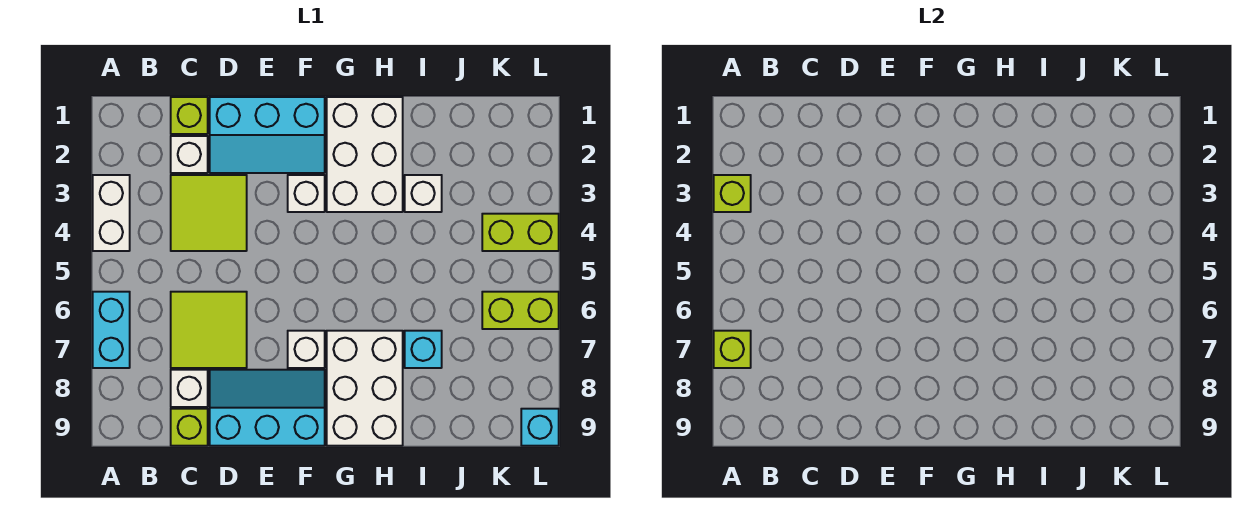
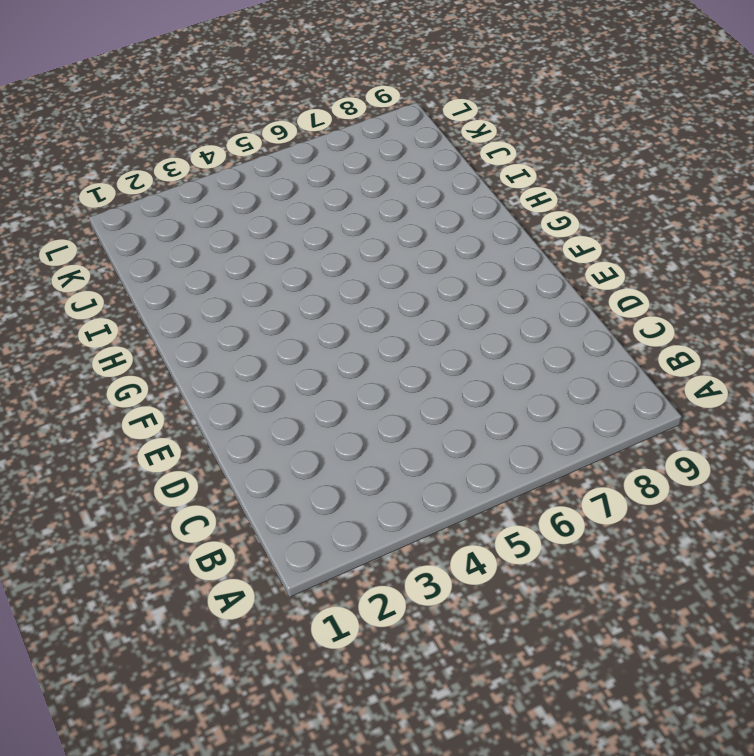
none -> white brick A3:A4 level 1
none -> cyan brick A6:A7 level 1
none -> lime brick C1 level 1

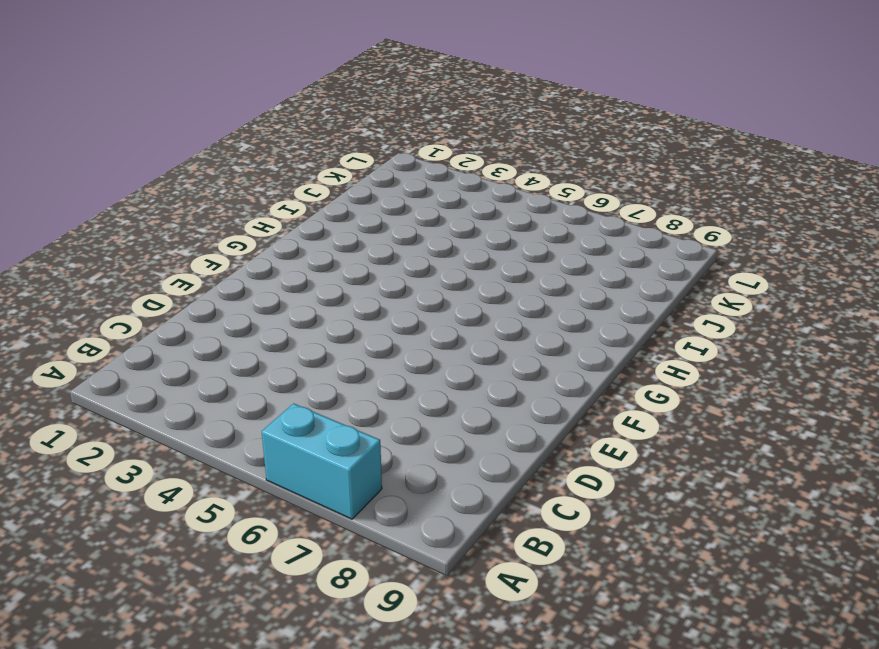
none -> white brick A3:A4 level 1
none -> lime brick C1 level 1
none -> white brick C2 level 1

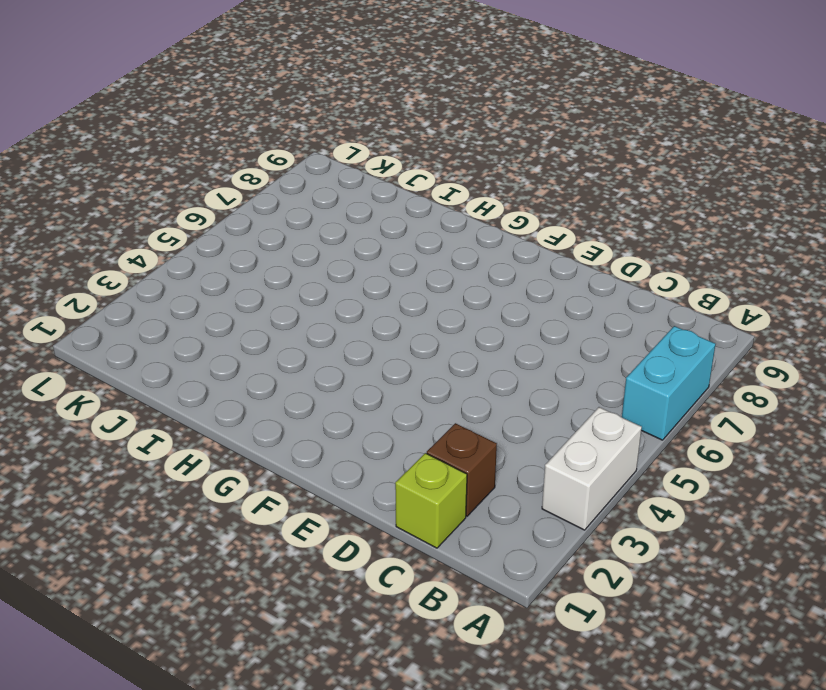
brown brick C2 level 1 -> white brick C2 level 1
none -> lime tile C3:D4 level 1
none -> lime tile C6:D7 level 1
none -> white brick C8 level 1

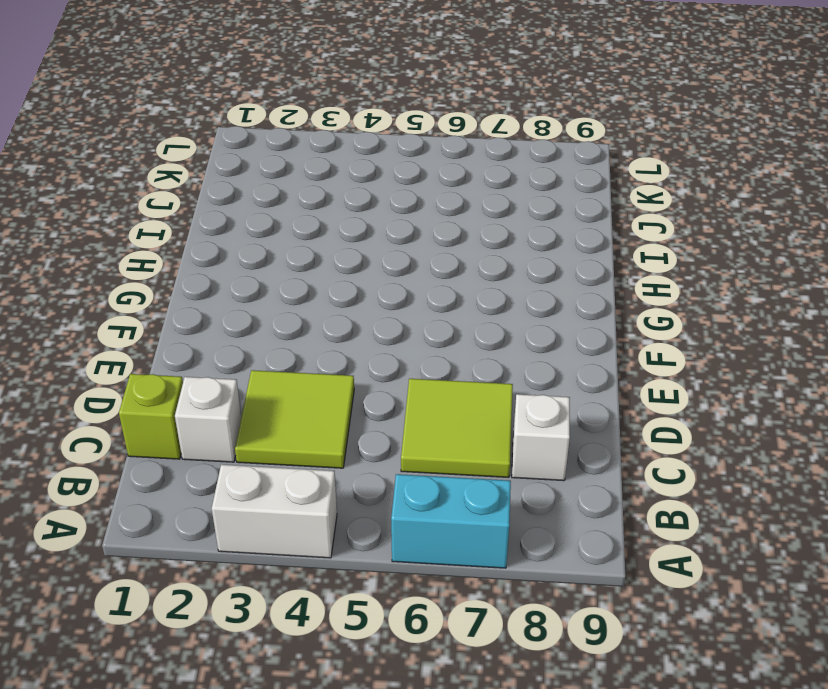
none -> lime brick C9 level 1
none -> cyan slope D1:F2 level 1 top 1
none -> cyan slope D8:F9 level 1 top 9

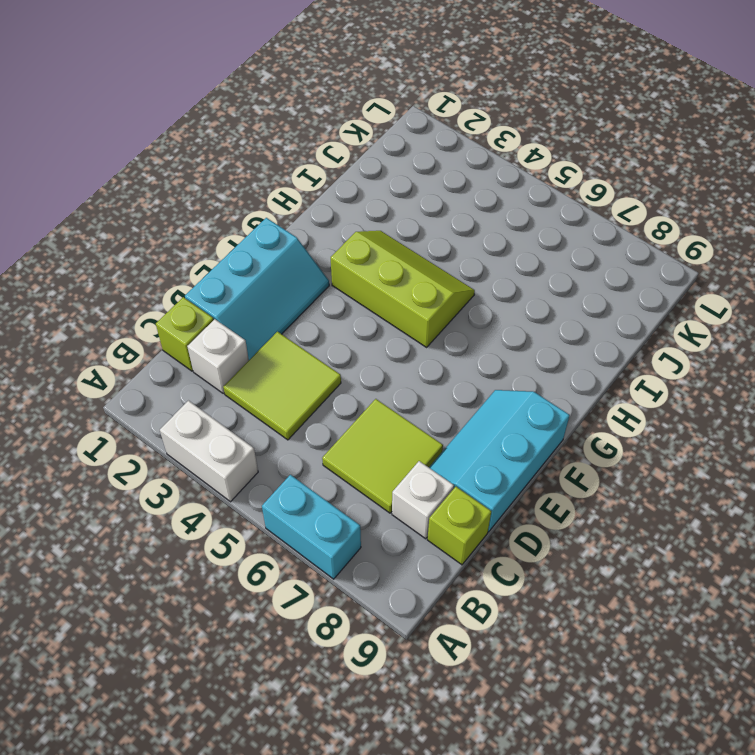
lime slope G3:H5 level 1 top G -> white brick G1:H3 level 1
none -> white brick F3 level 1
none -> white brick F7 level 1
none -> white brick G7:H9 level 1

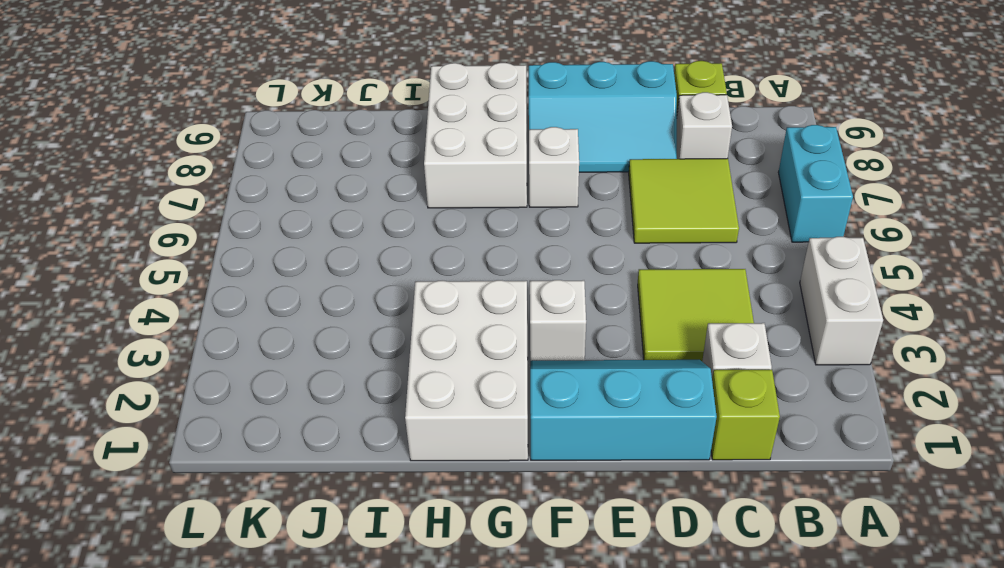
none -> white brick I3 level 1
none -> cyan brick I7 level 1
none -> lime brick K4:L4 level 1

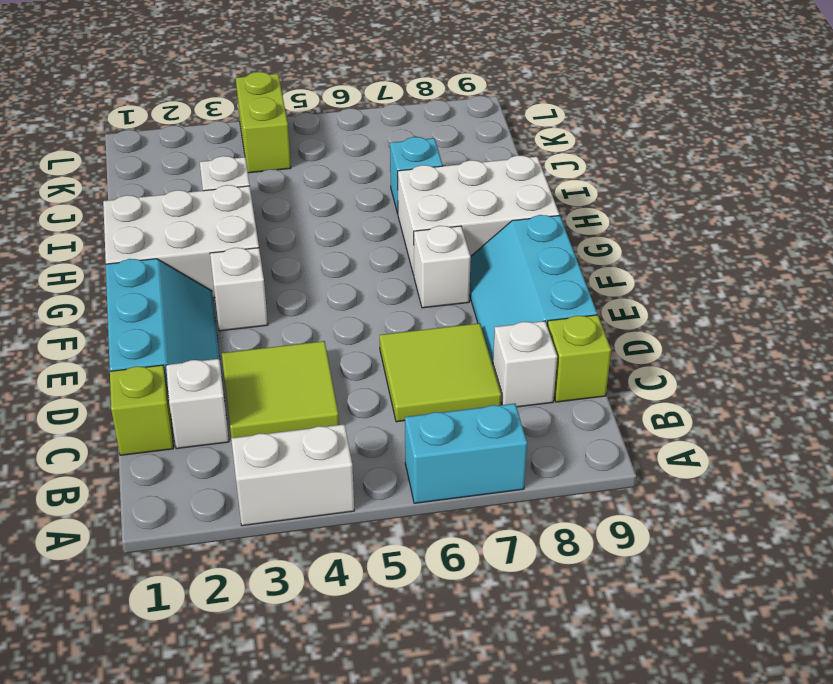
none -> lime brick K6:L6 level 1
none -> cyan brick L9 level 1
none -> lime brick A3 level 2

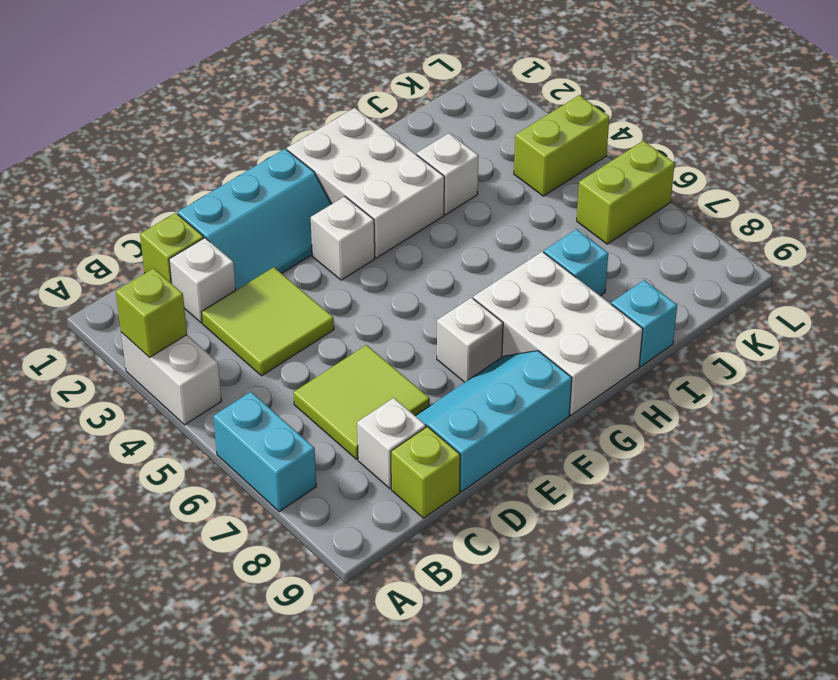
cyan brick I9 level 1 -> cyan brick L9 level 1
none -> lime brick A7 level 2

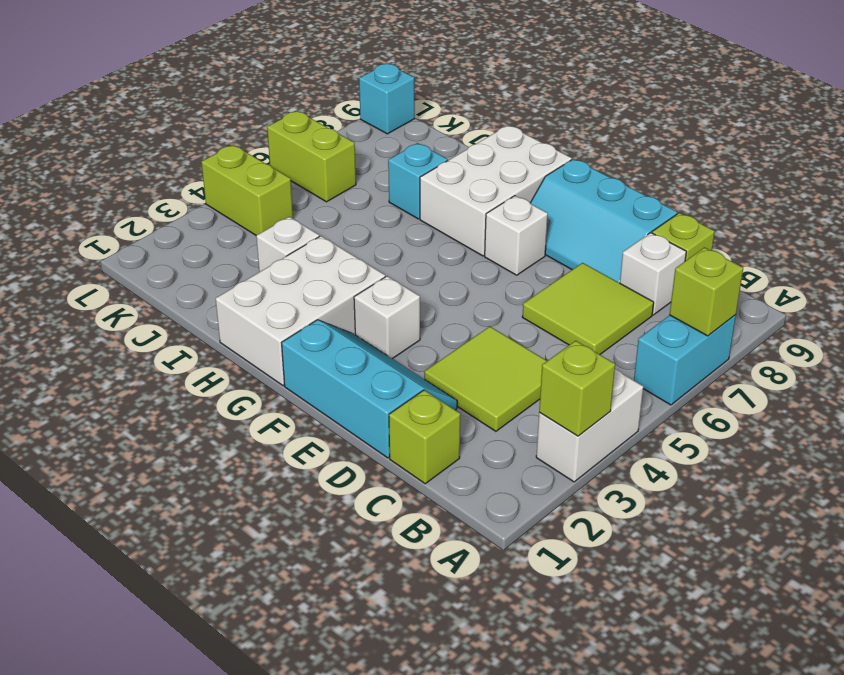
none -> white brick C2 level 1

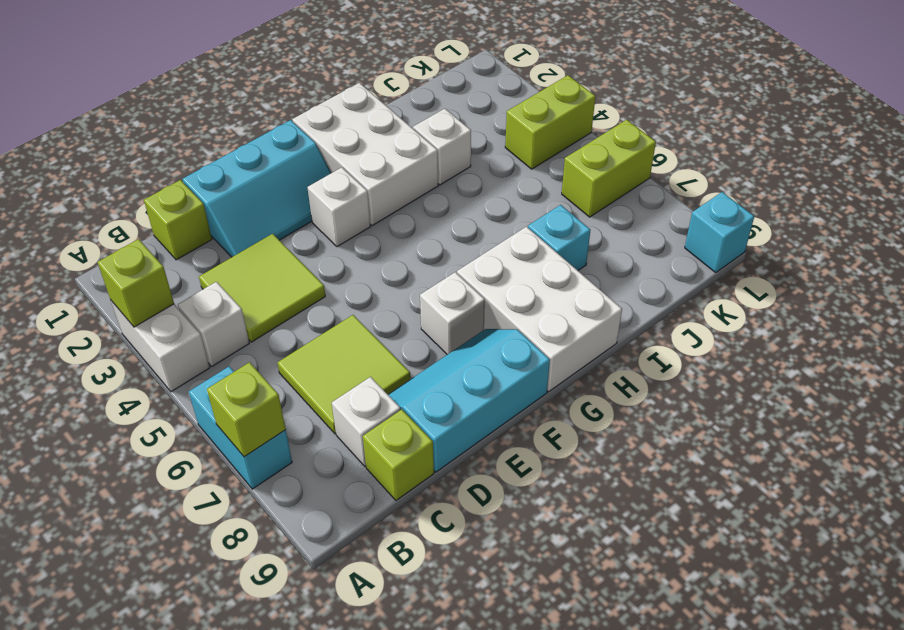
white brick B4 level 1 -> white brick C2 level 1

